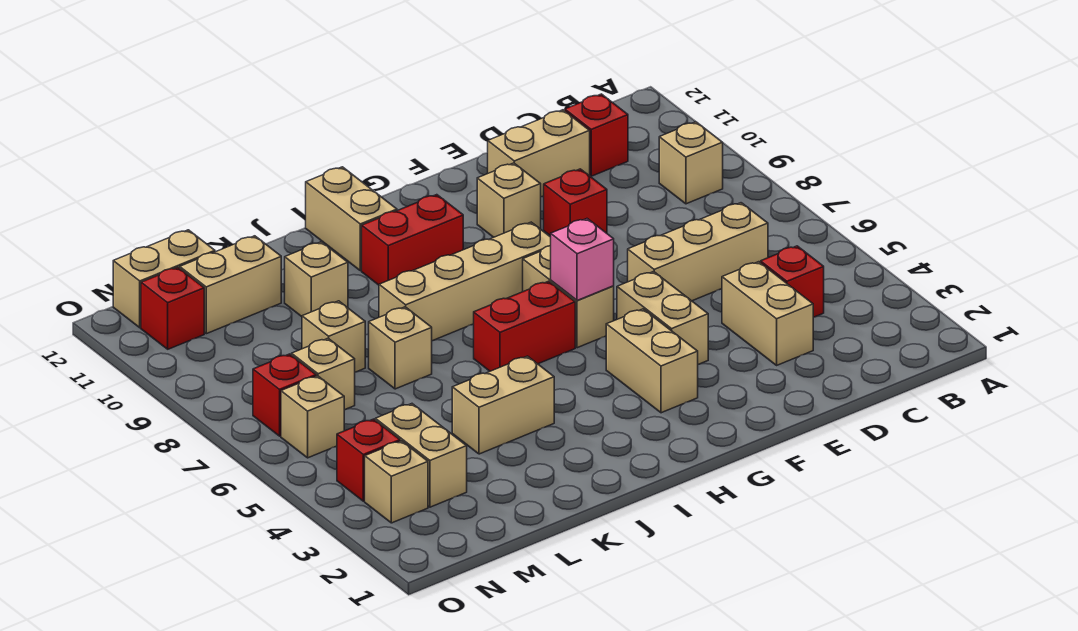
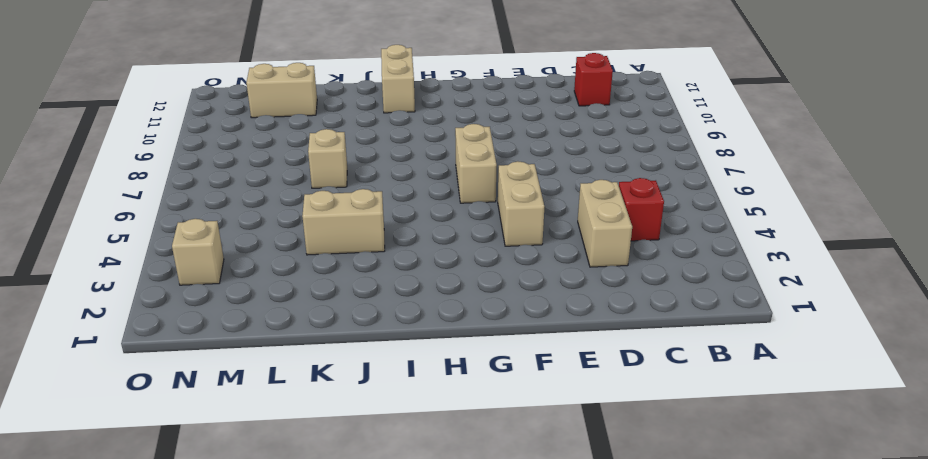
none -> tan brick B9 level 1
none -> tan brick C6:E6 level 1
none -> tan brick D11:E11 level 1

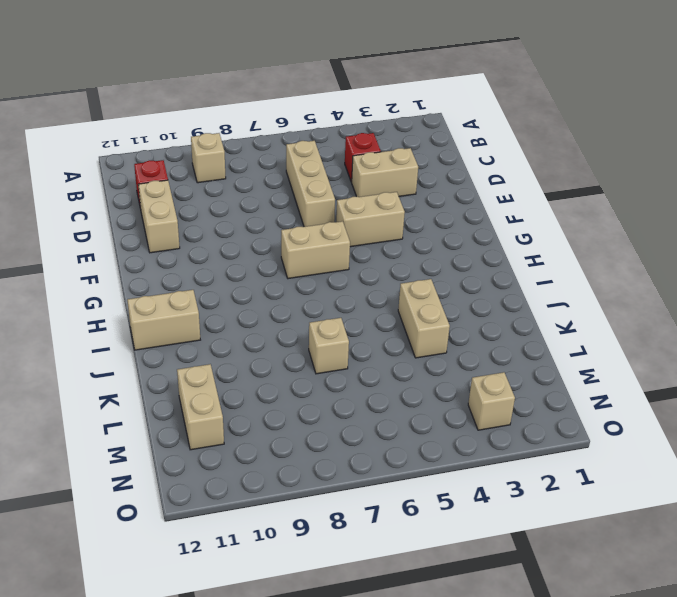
none -> red brick E9 level 1
none -> tan brick F10 level 1
none -> tan brick G3:G4 level 1

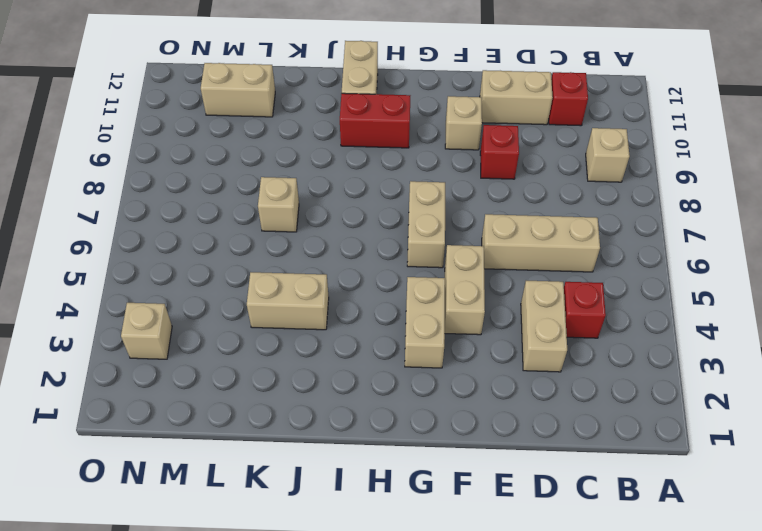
none -> tan brick G8:J8 level 1
none -> red brick H6:I6 level 1
none -> tan brick K10 level 1

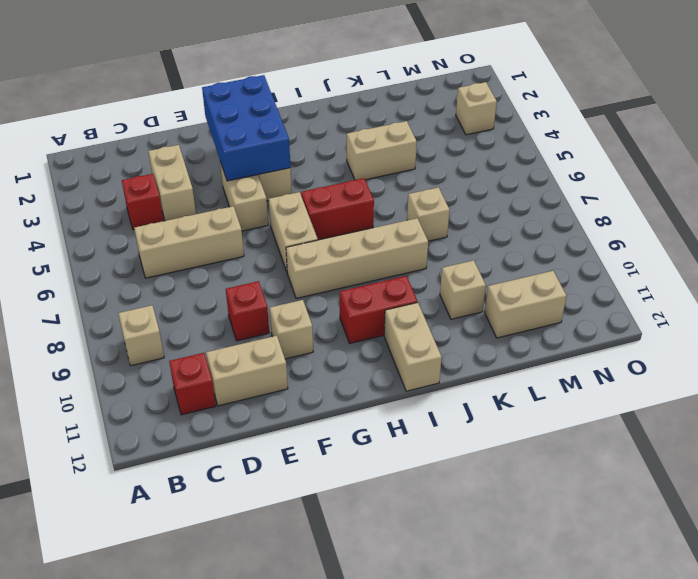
blue brick F2:G4 level 2 -> none
none -> tan brick L8 level 1
none -> tan brick M3:M4 level 1
none -> tan brick M7 level 1

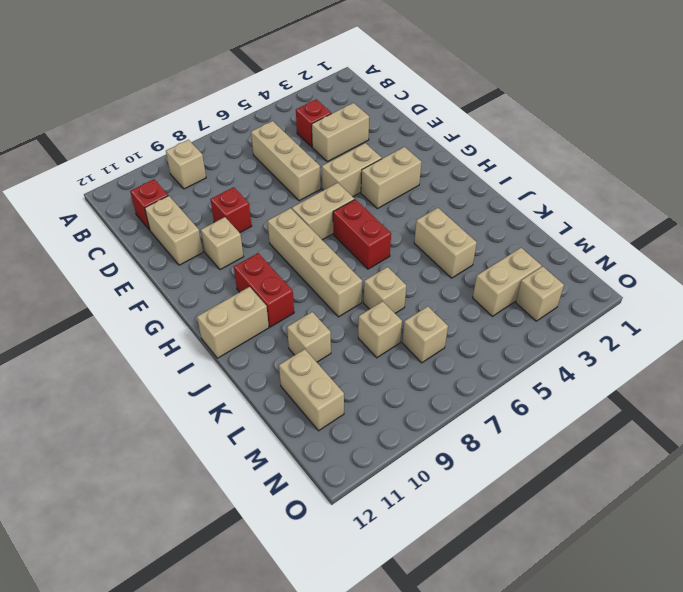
none -> tan brick M12:N12 level 1
none -> red brick N4 level 1
none -> tan brick N6 level 1

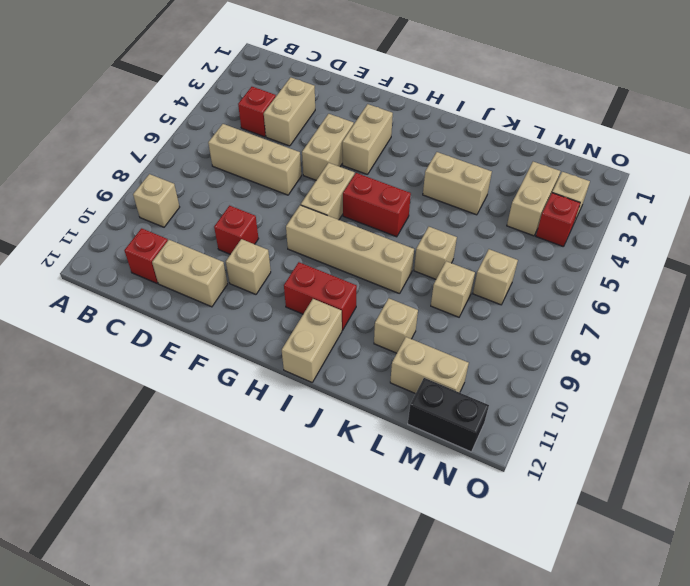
black brick M12:N12 level 1 -> tan brick M12:N12 level 1
none -> tan brick N6 level 1
none -> red brick N7 level 1
none -> red brick N11 level 1

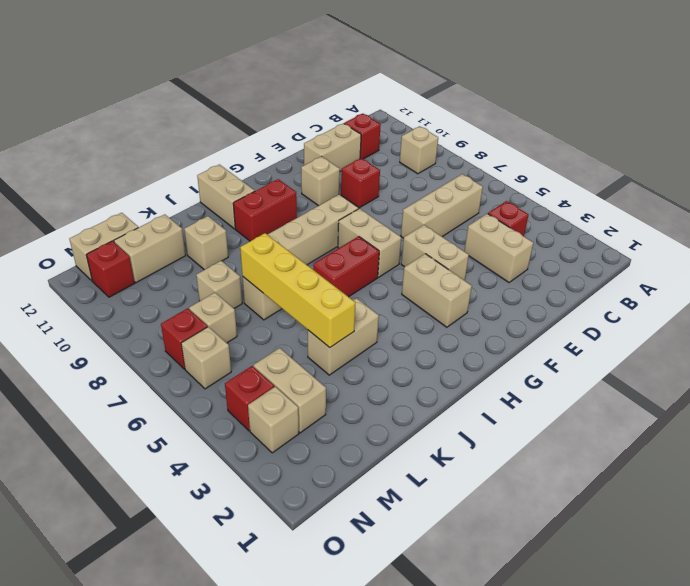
yellow brick K4:K7 level 2 -> none
none -> pink brick G6 level 2

